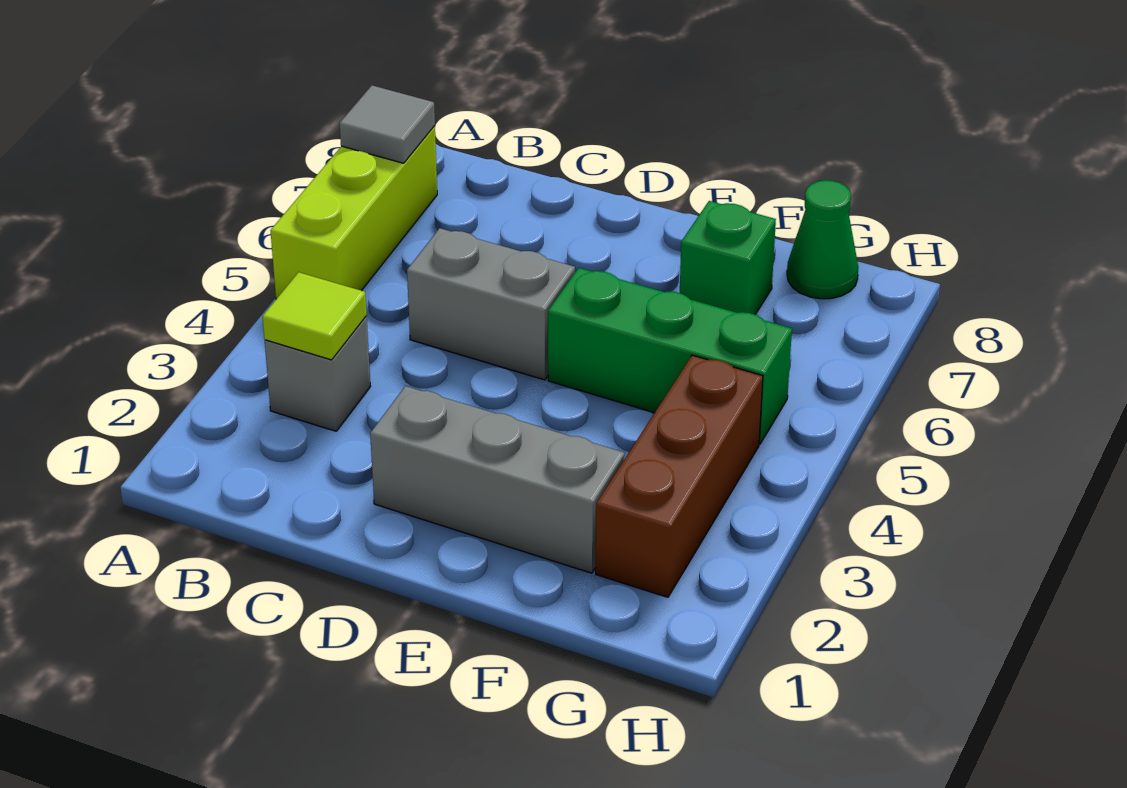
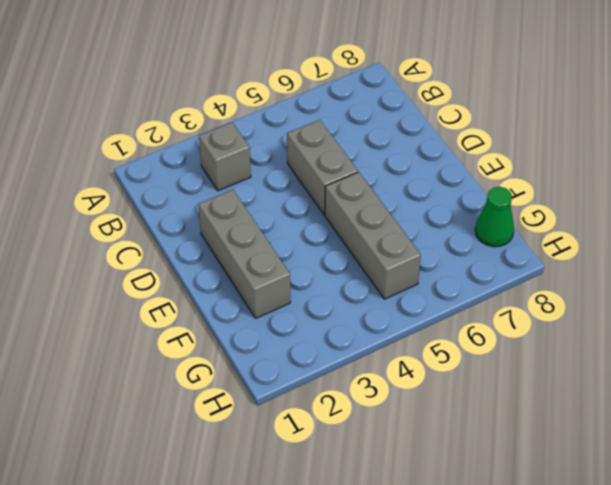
grey brick E5:G5 level 1 -> green brick E5:G5 level 1
none -> lime brick A5:A7 level 1
none -> green brick F7 level 1

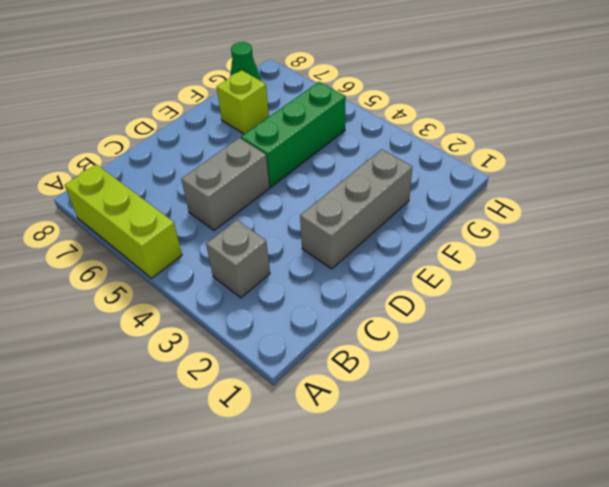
lime brick F7 level 1 -> green brick F7 level 1
none -> brown brick G2:G4 level 1
none -> grey tile A7 level 2

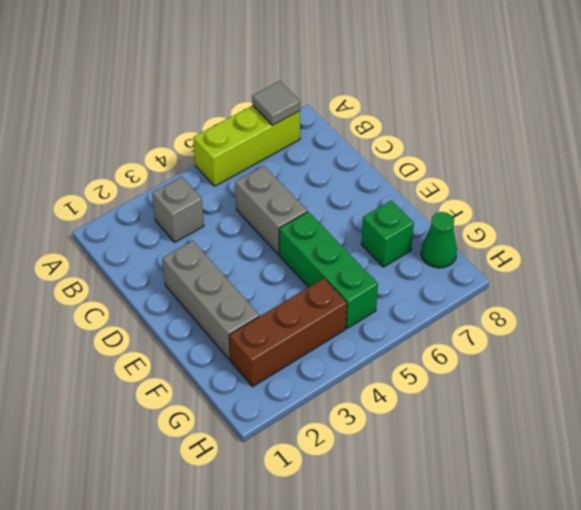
none -> lime tile B3 level 2

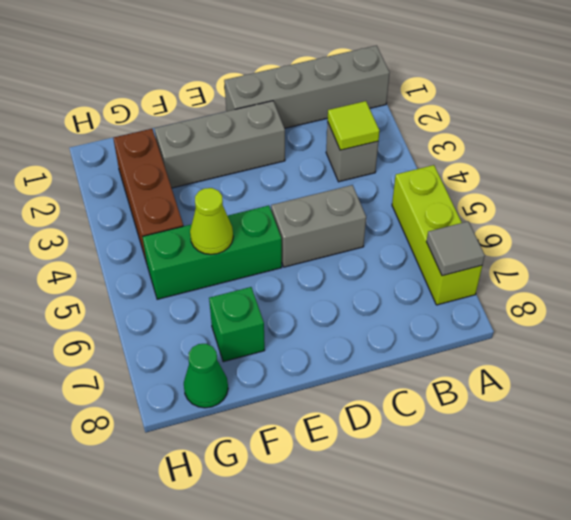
grey brick A1:D1 level 1 -> none
lime cone F5 level 2 -> none

